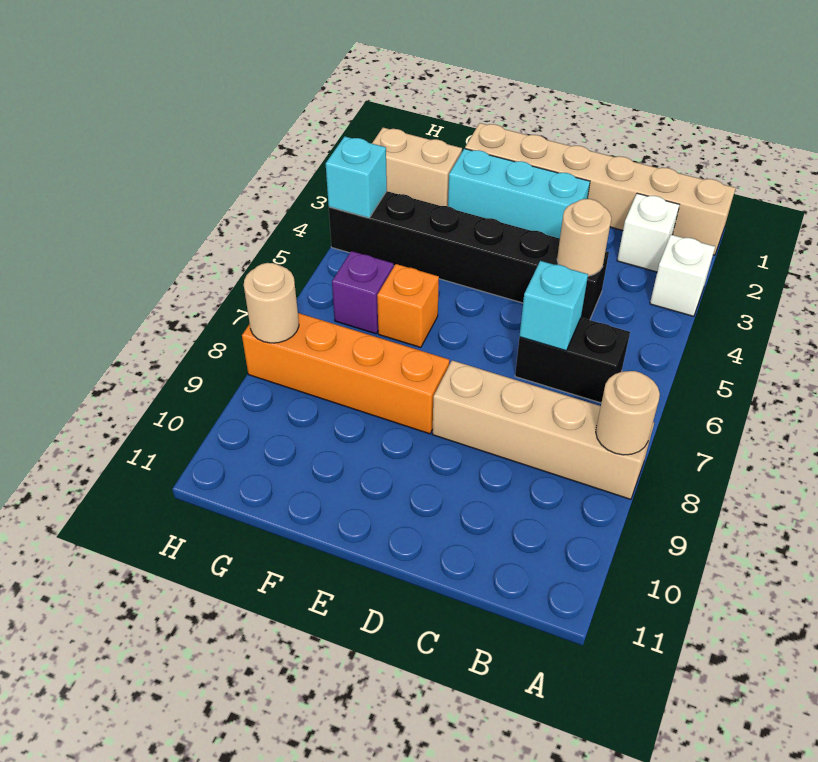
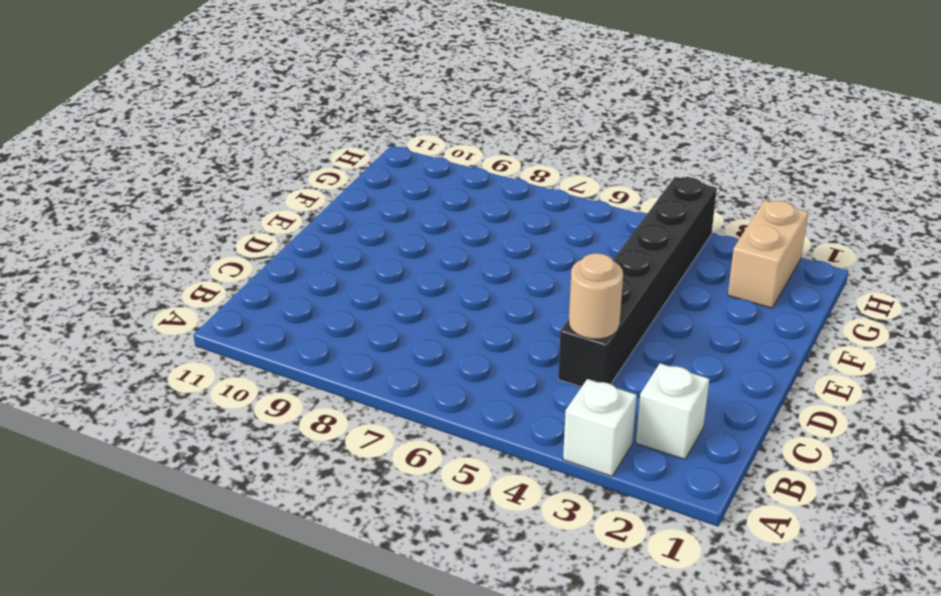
none -> tan brick A1:F1 level 1
none -> tan brick A8:D8 level 1
none -> black brick B6:C6 level 1

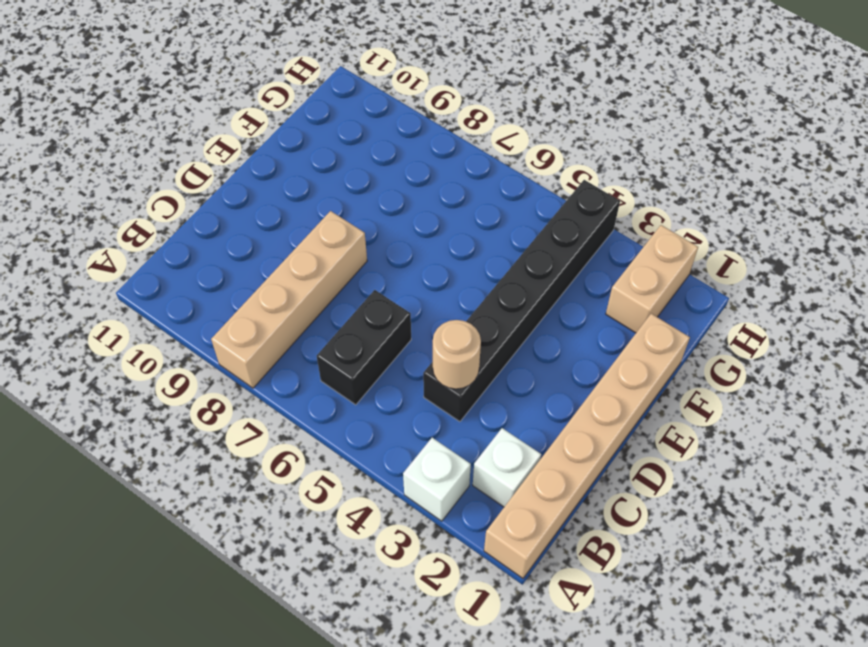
none -> cyan brick D2:F2 level 1
none -> orange brick E8:H8 level 1
none -> orange brick F6 level 1

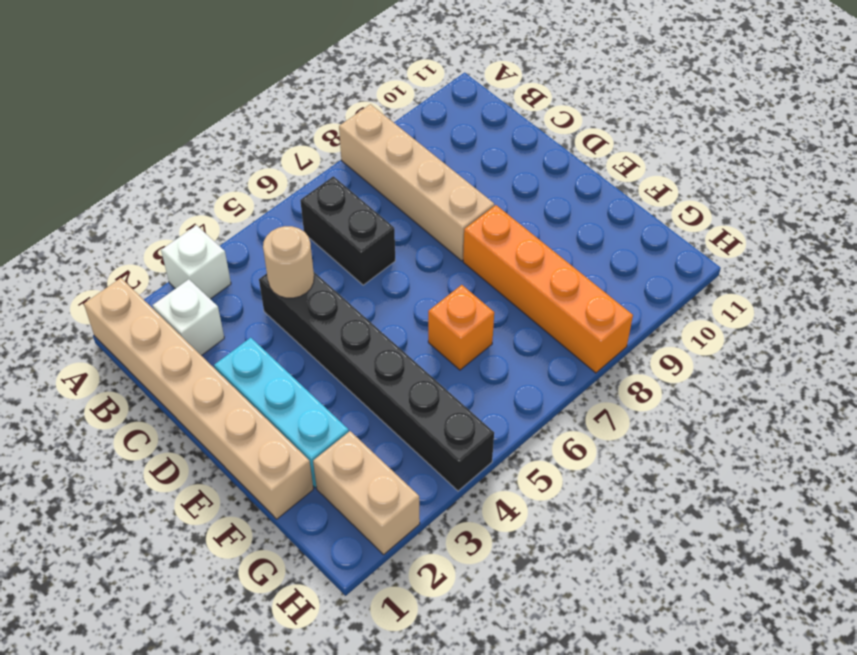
none -> purple brick G6 level 1
none -> tan round brick A8 level 2
none -> cyan brick C6 level 2

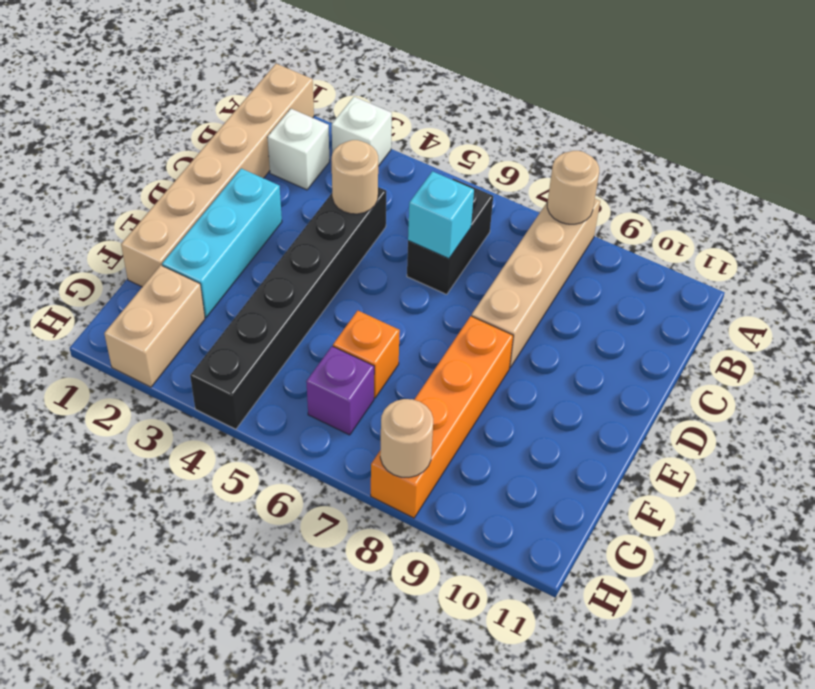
none -> cyan brick H4 level 2

